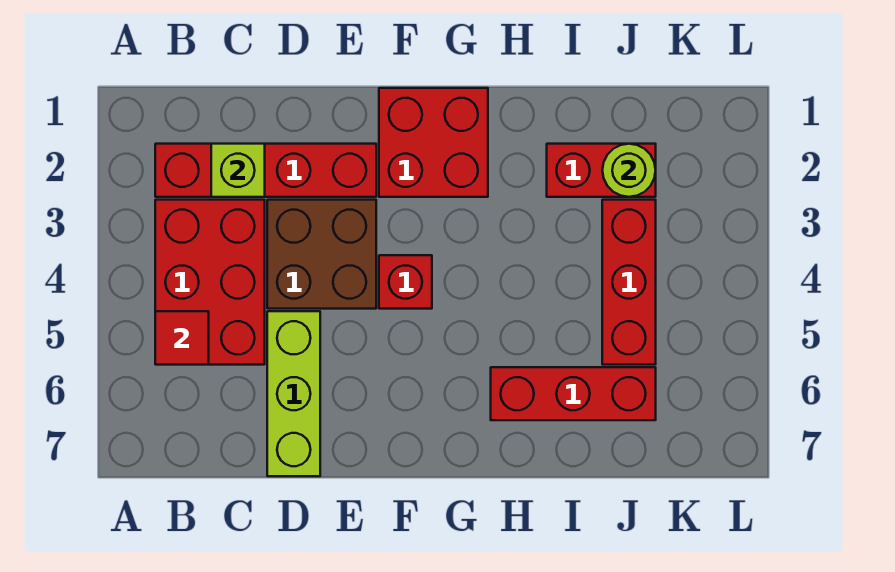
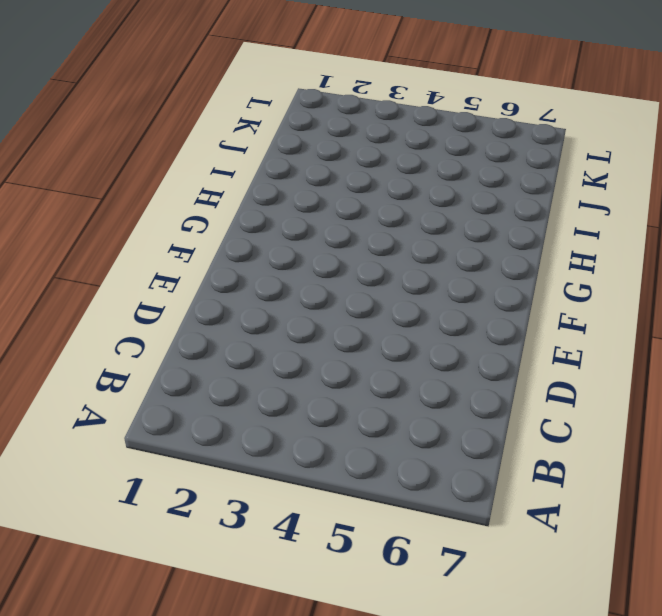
none -> red brick B2:E2 level 1
none -> red brick B3:C5 level 1
none -> brown brick D3:E4 level 1

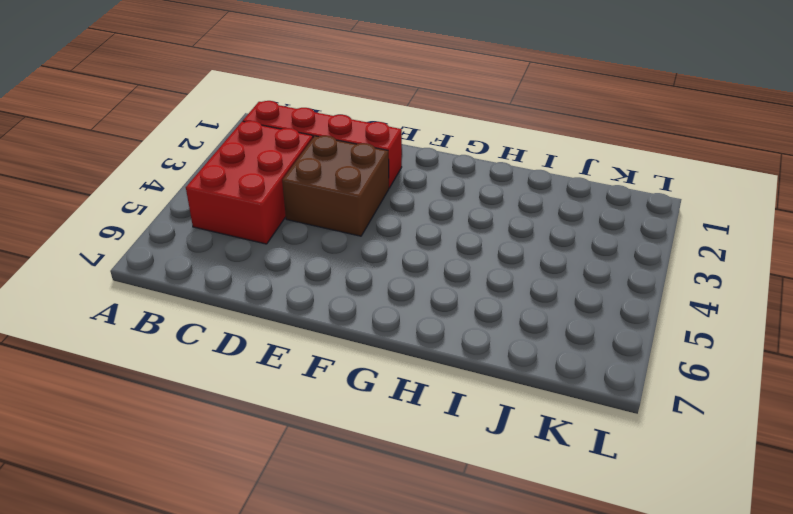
none -> lime brick D5:D7 level 1
none -> red brick F1:G2 level 1
none -> red brick F4 level 1

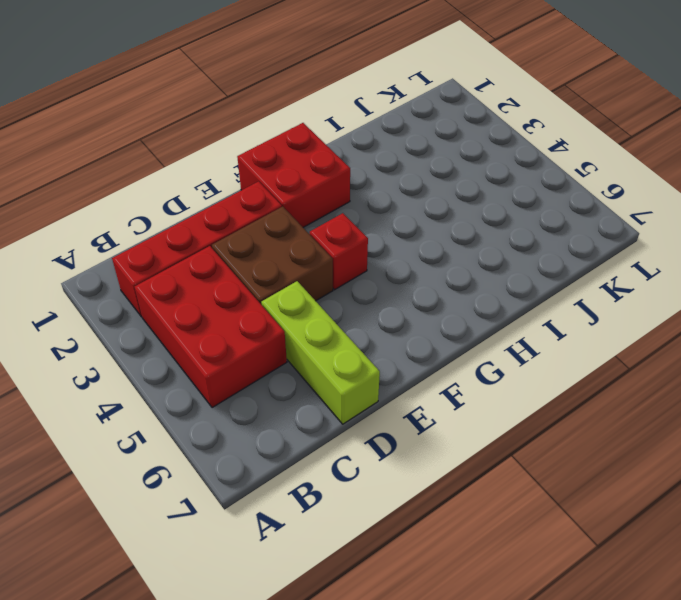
none -> red brick H6:J6 level 1
none -> red brick I2:J2 level 1
none -> red brick J3:J5 level 1

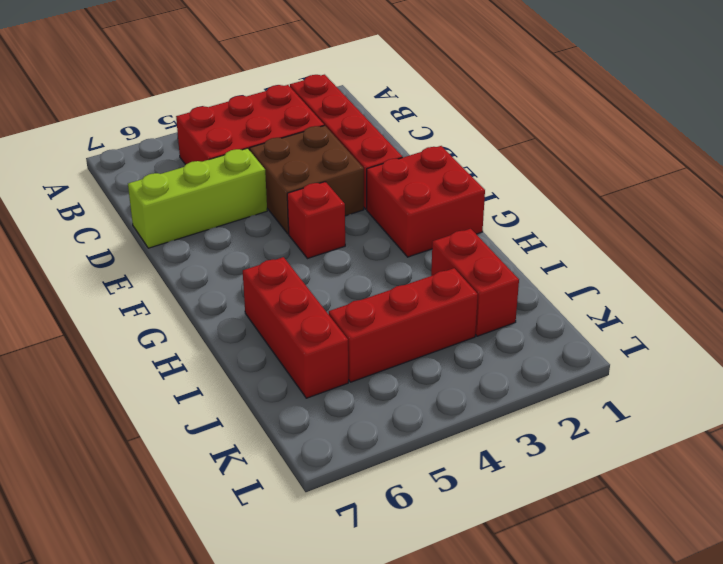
none -> red tile B5 level 2
none -> lime brick C2 level 2
none -> lime round brick J2 level 2

